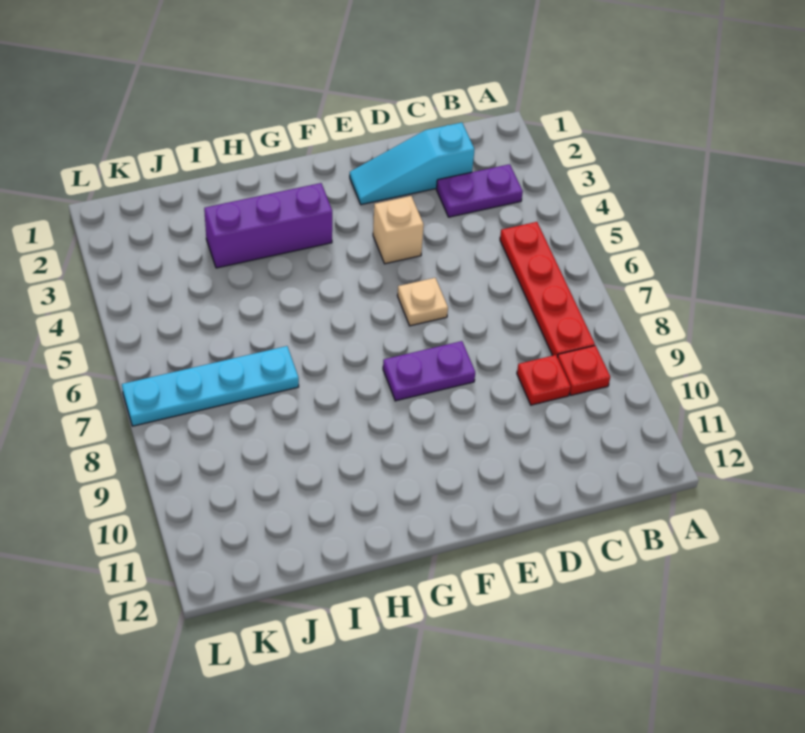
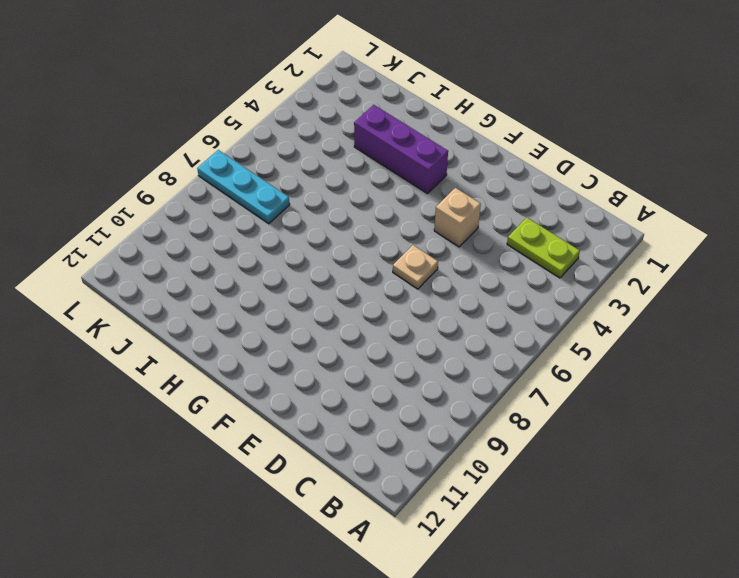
lime plate B3:C3 level 1 -> purple plate B3:C3 level 1
cyan plate J7:L7 level 1 -> cyan plate I7:L7 level 1
none -> red plate B5:B8 level 1
none -> red plate B9 level 1

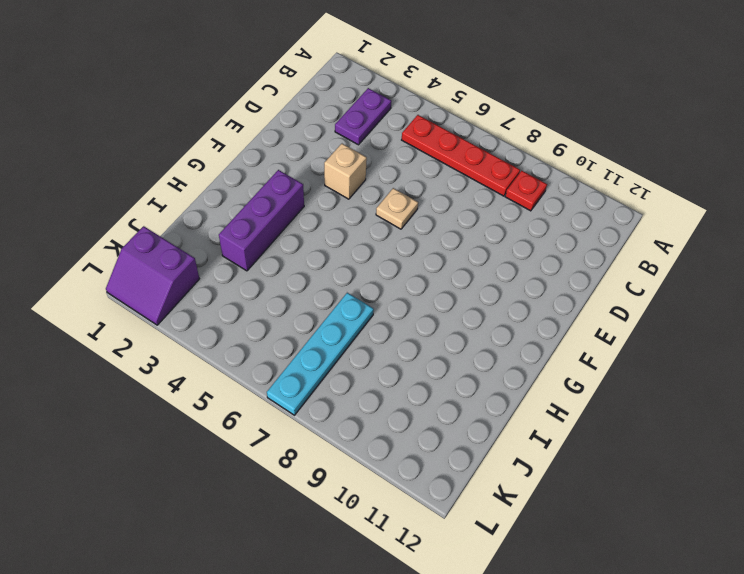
purple slope K1:L2 level 1 top K -> none
none -> cyan slope C2:E2 level 1 top C
none -> red plate C9 level 1

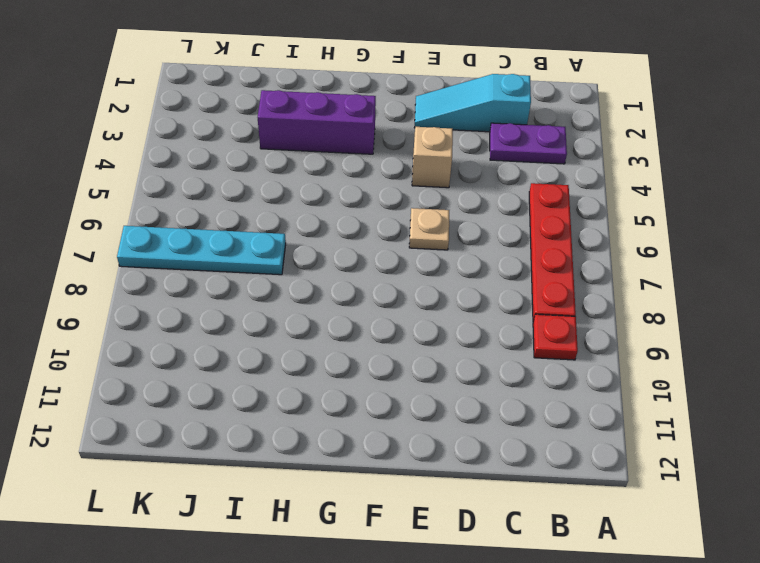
none -> red plate C9 level 1
none -> purple plate E8:F8 level 1

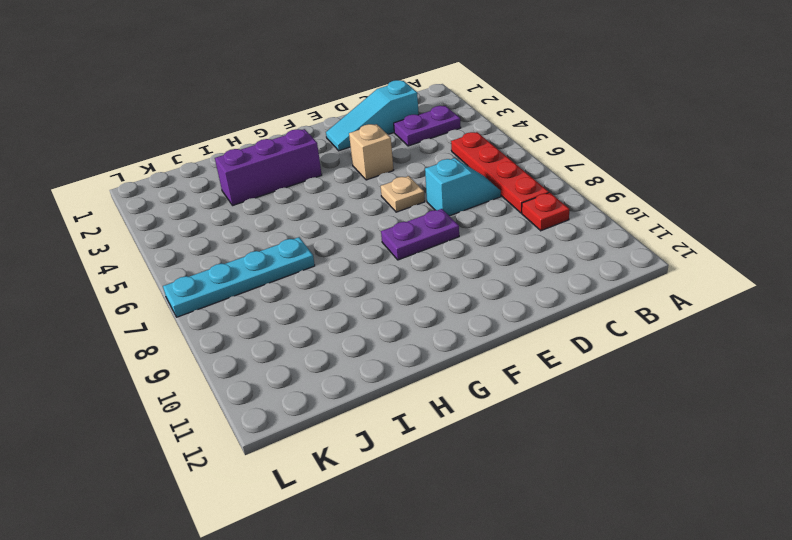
cyan slope C7:D7 level 1 top D -> none
none -> red plate C9 level 1

